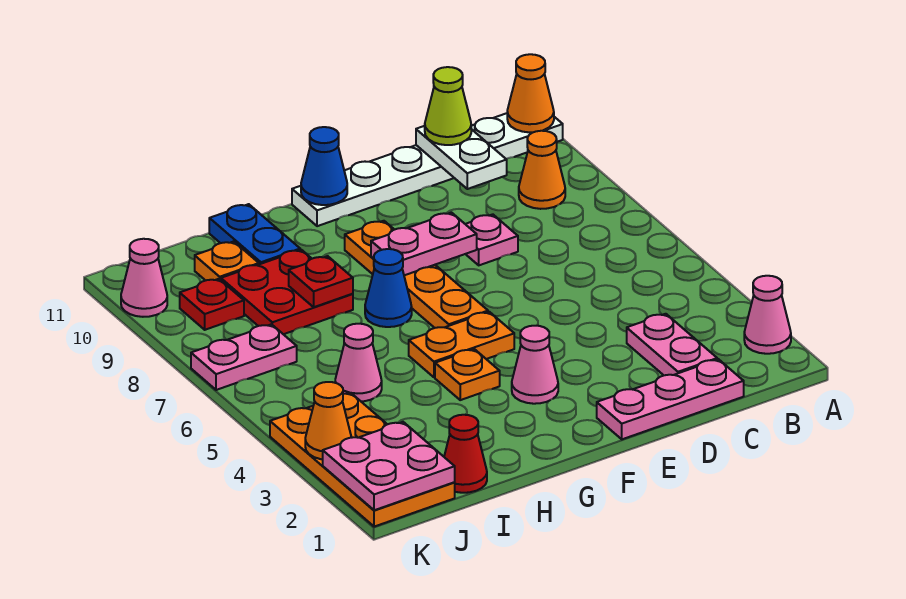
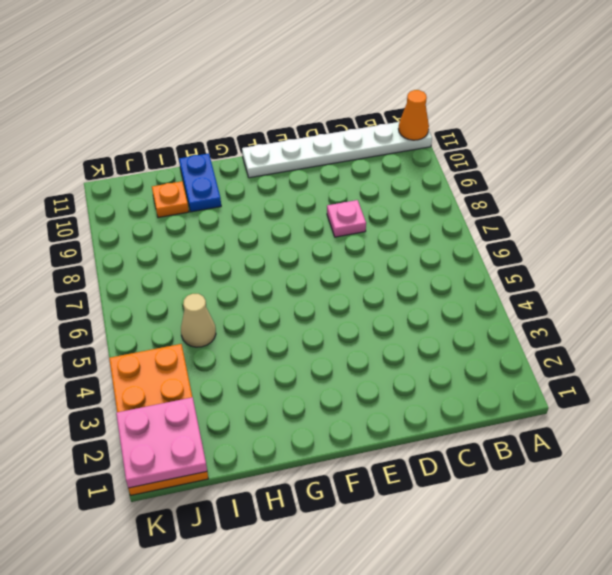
tan cone I5 level 1 -> pink cone I5 level 1
none -> pink cone A2 level 1
none -> orange cone B9 level 1
none -> pink plate C1:E1 level 1

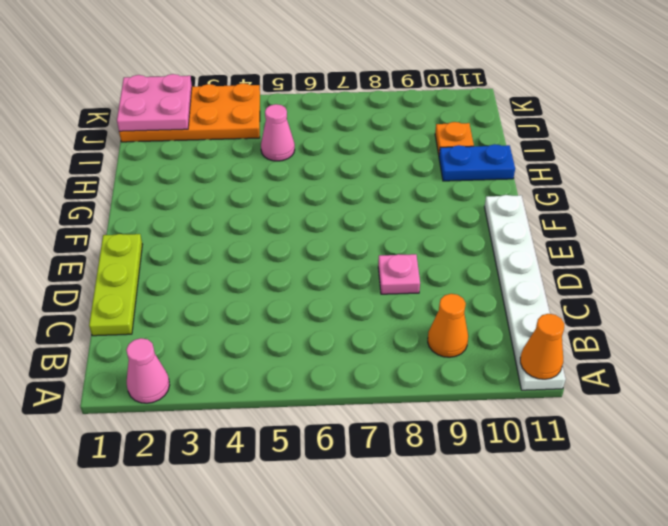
lime plate C1:E1 level 1 -> pink plate C1:E1 level 1
none -> pink plate C2:C3 level 1
none -> pink cone F3 level 1
none -> orange plate F5:G5 level 1

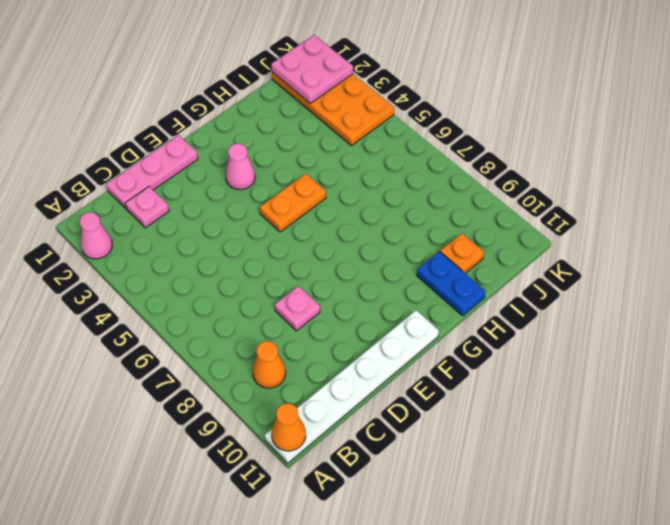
pink plate C2 level 1 -> pink plate C2:C3 level 1
none -> orange plate F6:F9 level 1
none -> orange plate G4 level 1
none -> blue cone G7 level 1

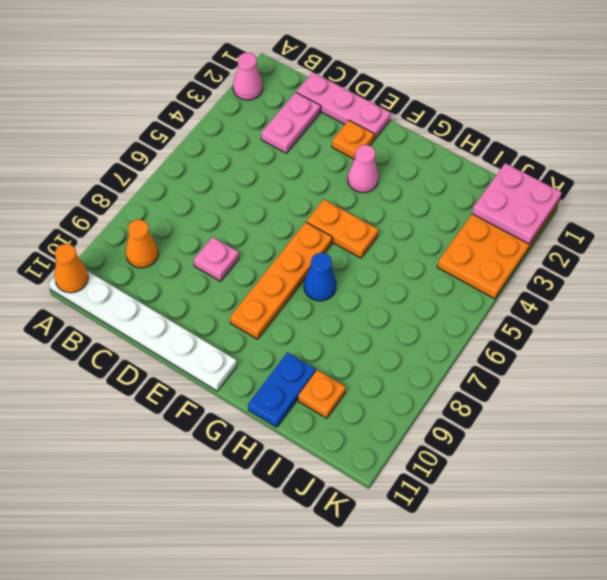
orange plate E2 level 1 -> orange plate G4 level 1
none -> red plate H8:I9 level 1
none -> red cone I1 level 1
none -> pink cone I5 level 1

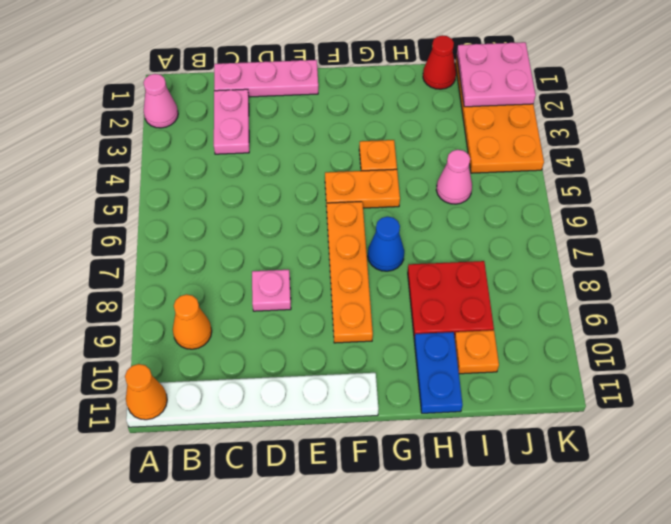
none -> pink cone F3 level 1
none -> pink plate J7:K7 level 1
none -> red plate J9 level 1

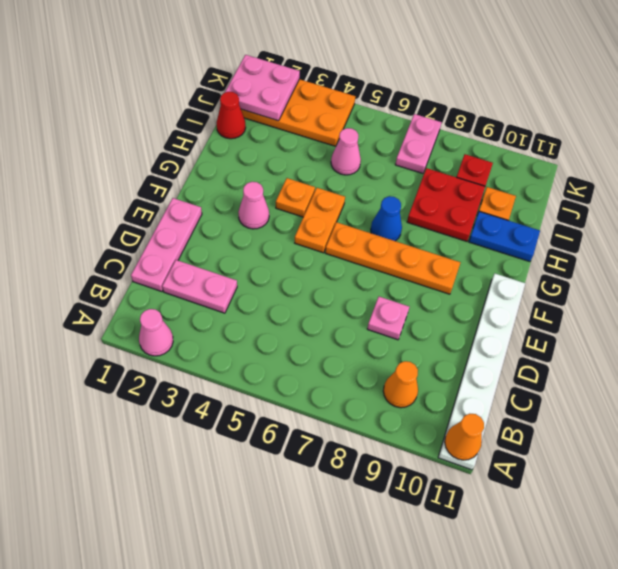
none -> pink cone K10 level 1
none -> white plate C10:C11 level 2
none -> pink plate E8:F8 level 2

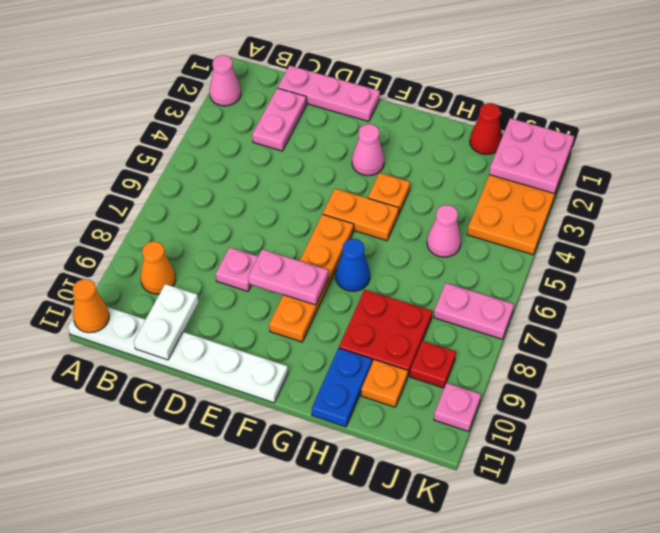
pink plate K10 level 1 -> pink cone K10 level 1
none -> blue cone F11 level 2
none -> red plate H8 level 2
none -> orange cone K3 level 2

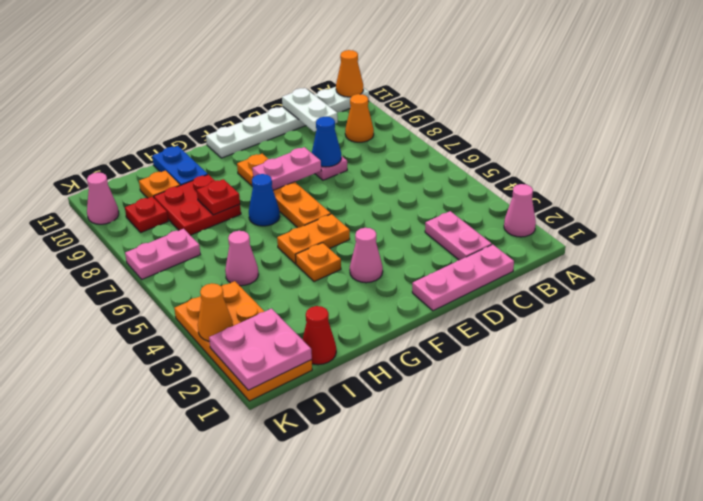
blue cone D8 level 2 -> blue cone F11 level 2
none -> lime cone C11 level 3

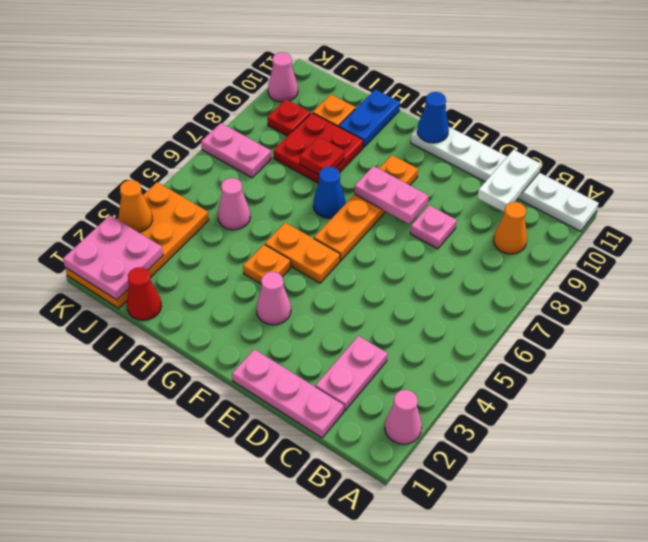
none -> orange cone A11 level 2
none -> lime cone C11 level 3

